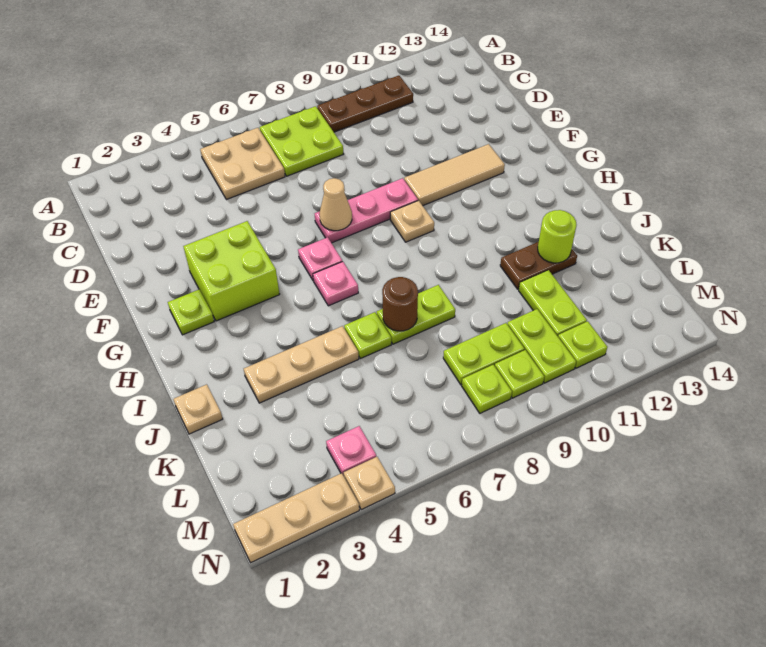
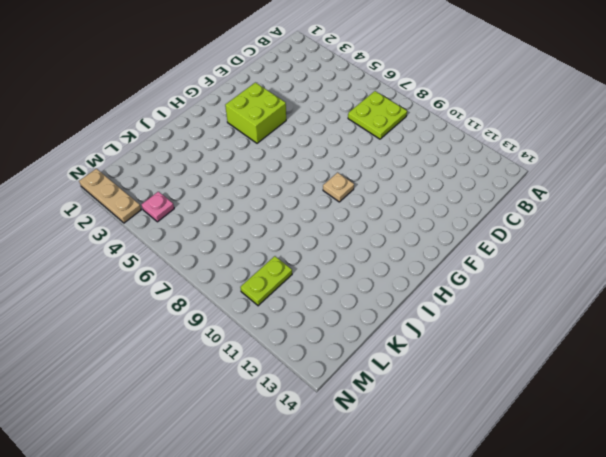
none -> tan plate B5:C6 level 1
none -> brown plate B9:B11 level 1
none -> pink plate F7:F9 level 1

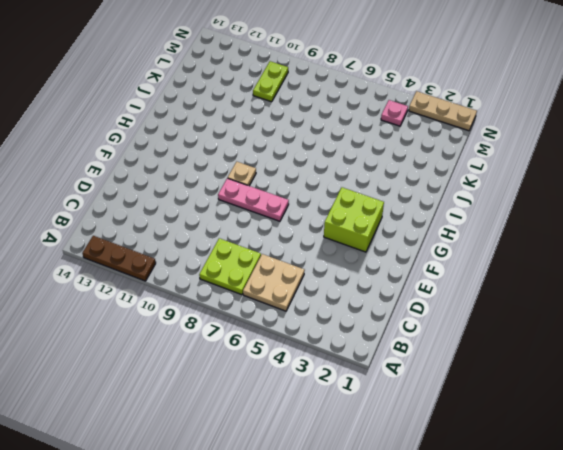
brown plate A11:A13 level 1 -> brown plate B9:B11 level 1
none -> tan tile F10:F12 level 1
none -> lime plate G2 level 1
none -> pink plate G6 level 1

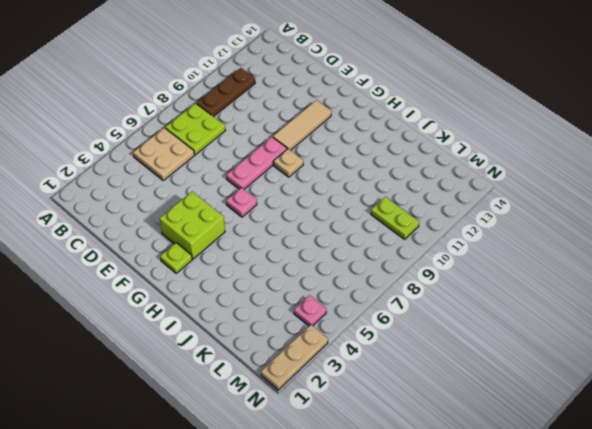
none -> pink plate H6 level 1
none -> tan plate J1 level 1
none -> tan plate J3:J5 level 1

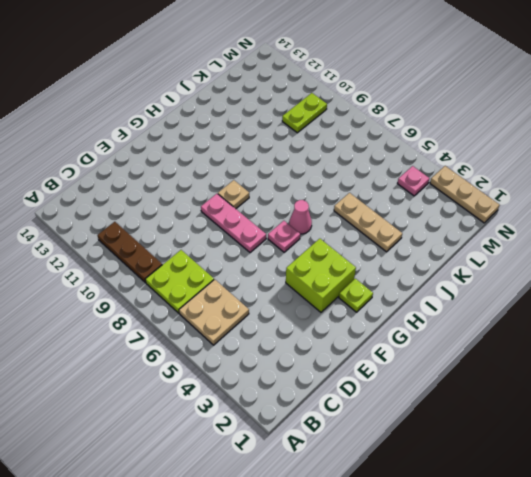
pink cone H6 level 1 -> pink plate H6 level 1
none -> tan tile F10:F12 level 1
none -> tan plate J1 level 1
none -> lime plate J6 level 1

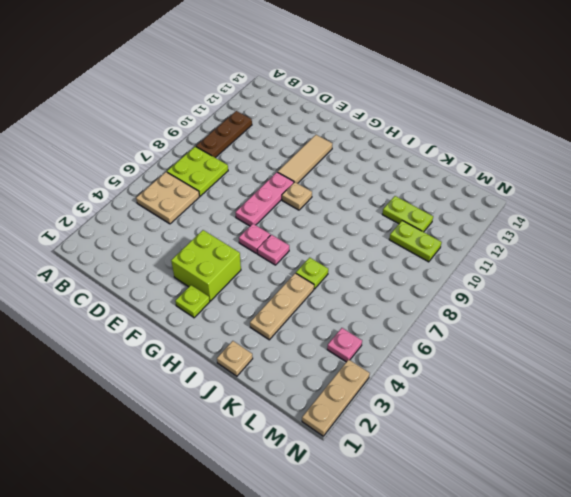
none -> lime plate J7:J8 level 1
none -> brown plate J11:J12 level 1
none -> lime plate L8:L9 level 1

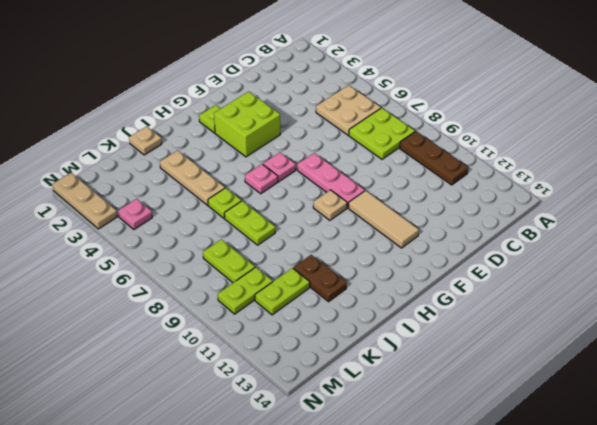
none -> lime plate M8 level 1
none -> lime plate M9 level 1
none -> lime plate M11 level 1

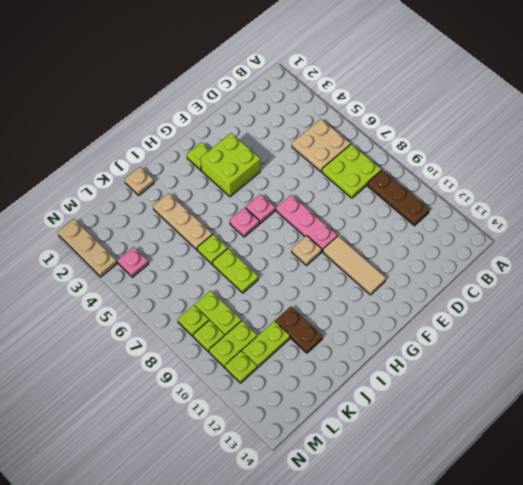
none -> tan plate N4 level 1
none -> tan cone F7 level 2
none -> brown round brick J7 level 2

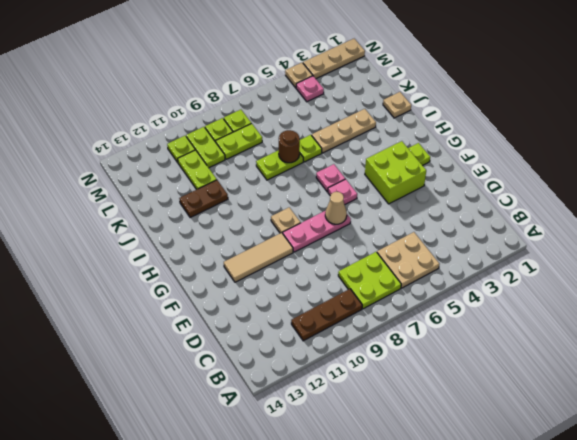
none -> lime round brick J12 level 2

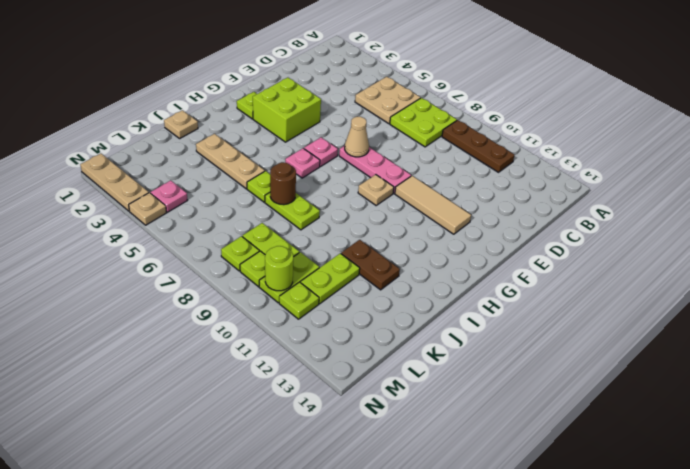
lime round brick M10 level 2 -> lime round brick J12 level 2

